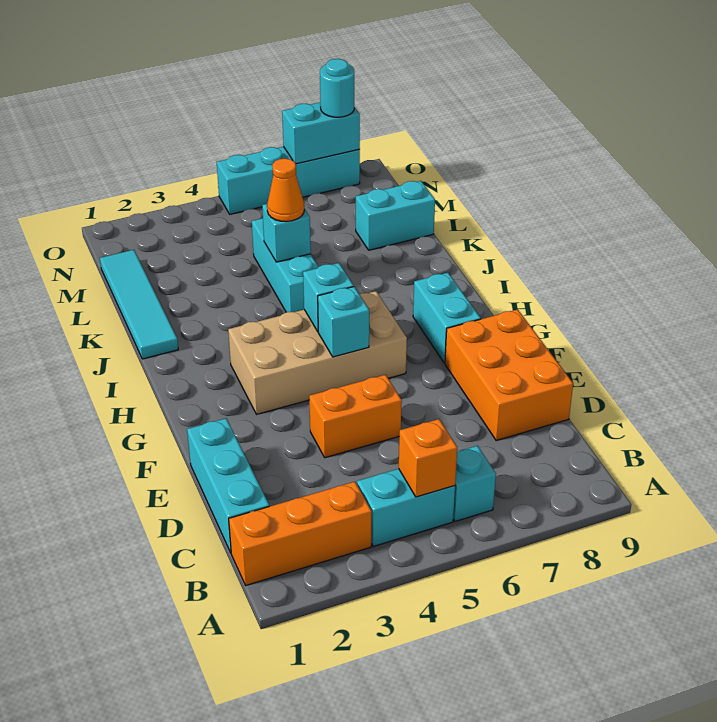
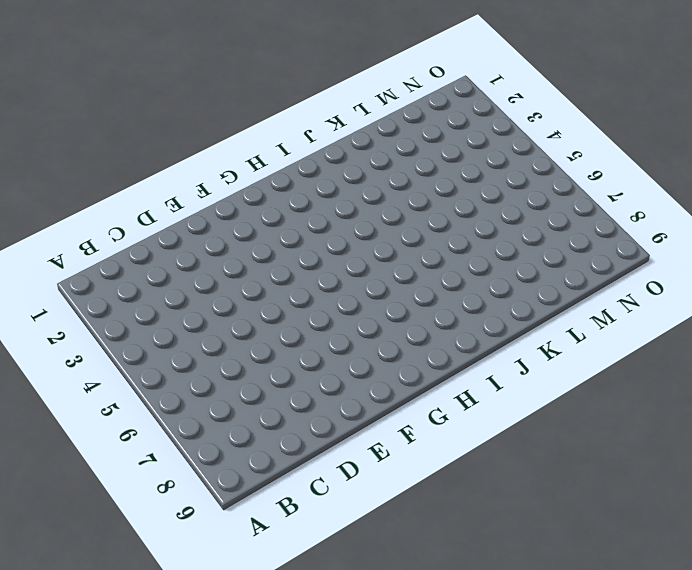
none -> orange brick B1:B3 level 1
none -> cyan brick B4:B5 level 1
none -> cyan brick B6 level 1

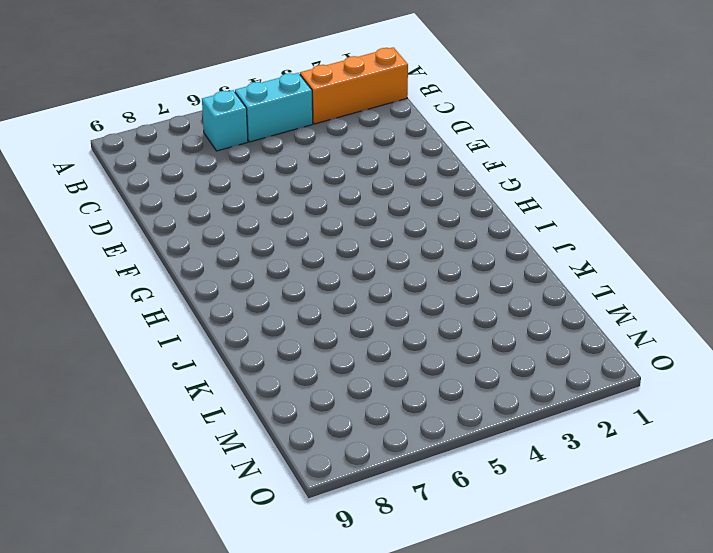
none -> cyan brick C1:E1 level 1
none -> orange brick D8:F9 level 1
none -> orange brick E4:E5 level 1

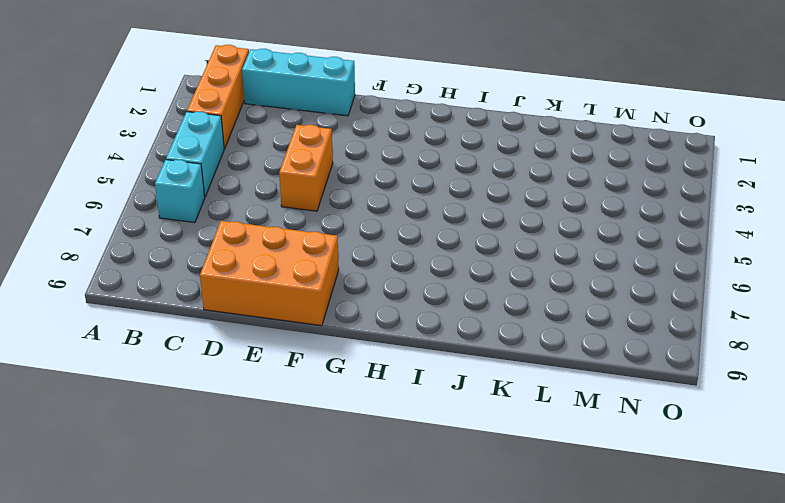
none -> tan brick G3:H6 level 1
none -> cyan brick G8:H8 level 1
none -> cyan tile J1:M1 level 1

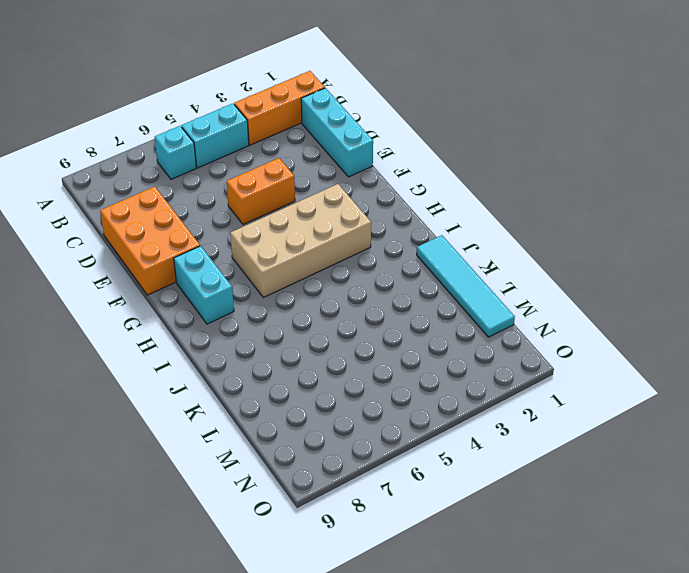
none -> cyan brick J5:L5 level 1
none -> cyan brick L8:L9 level 1
none -> cyan brick O5:O8 level 1

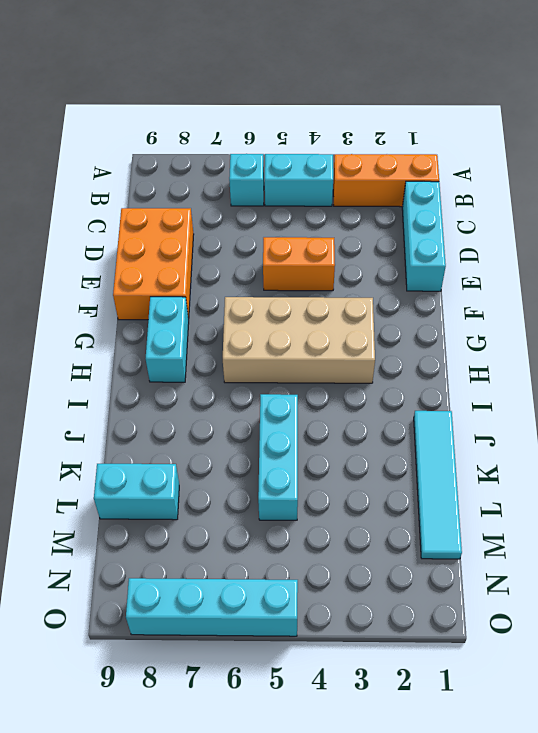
none -> orange brick B5 level 2
none -> cyan brick G5 level 2
none -> cyan brick H5 level 2

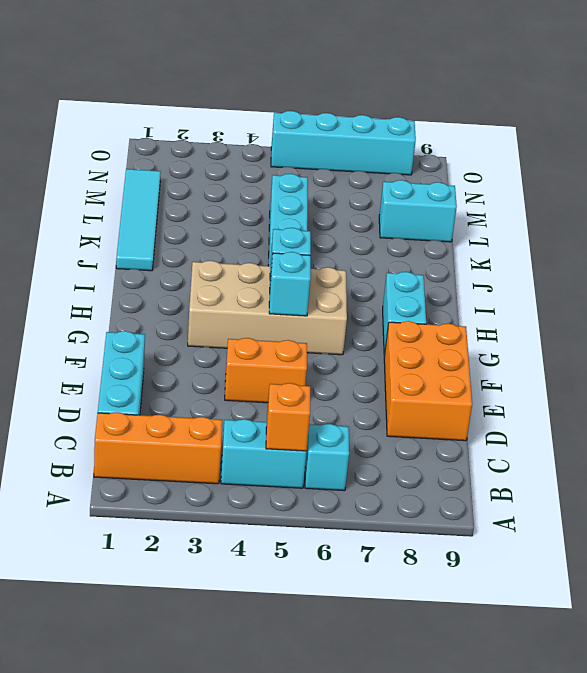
none -> cyan brick K5 level 2
none -> cyan brick O7:O8 level 2
none -> orange cone K5 level 3

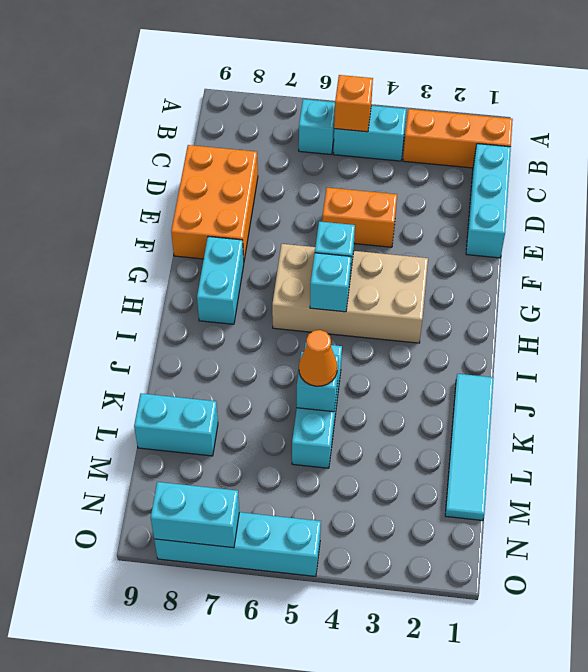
none -> cyan round brick O8 level 3

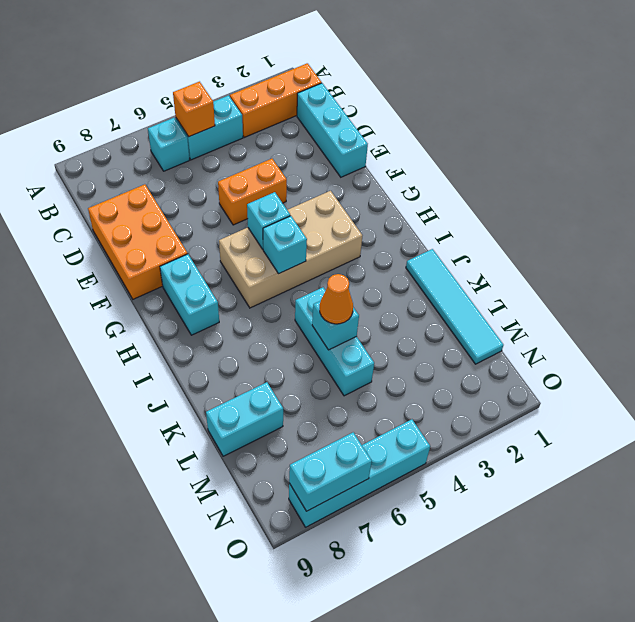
none -> cyan round brick O8 level 3

